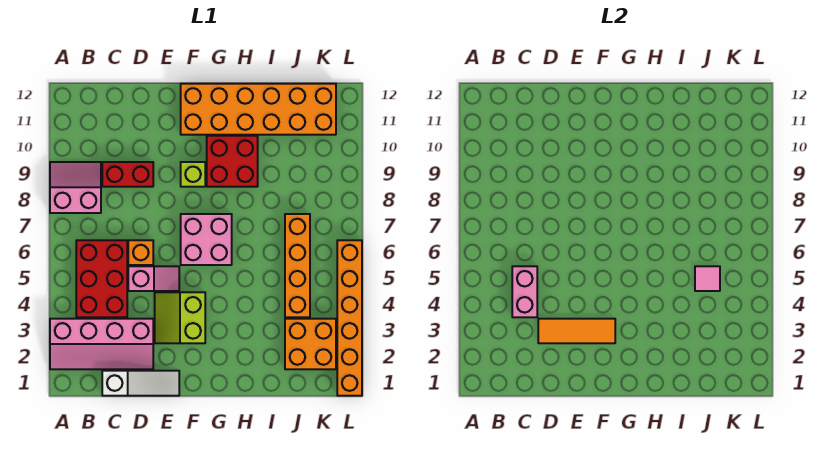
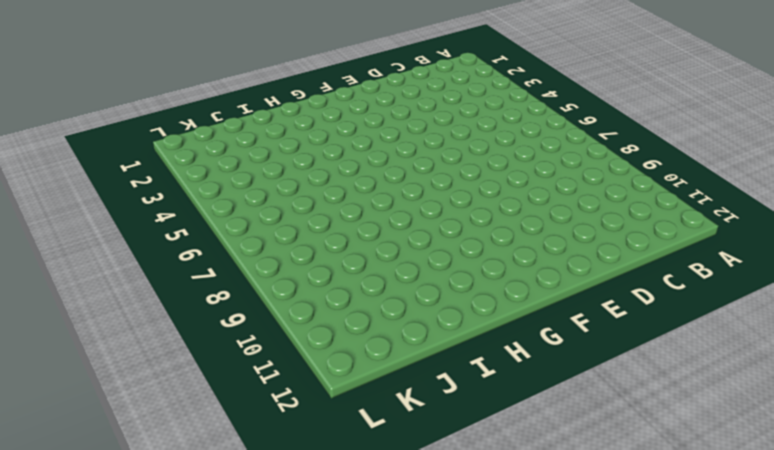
none -> pink slope A2:D3 level 1 top 3
none -> pink slope A8:B9 level 1 top 8
none -> red brick B4:C6 level 1

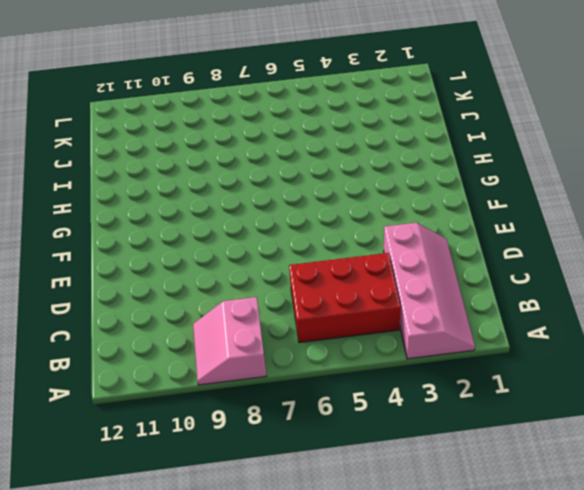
none -> white slope C1:E1 level 1 top C
none -> red brick C9:D9 level 1
none -> pink slope D5:E5 level 1 top D

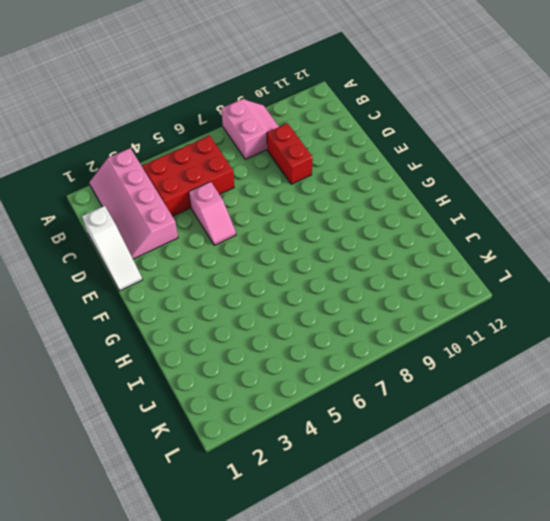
none -> orange brick D6 level 1
none -> lime slope E3:F4 level 1 top F
none -> pink brick F6:G7 level 1

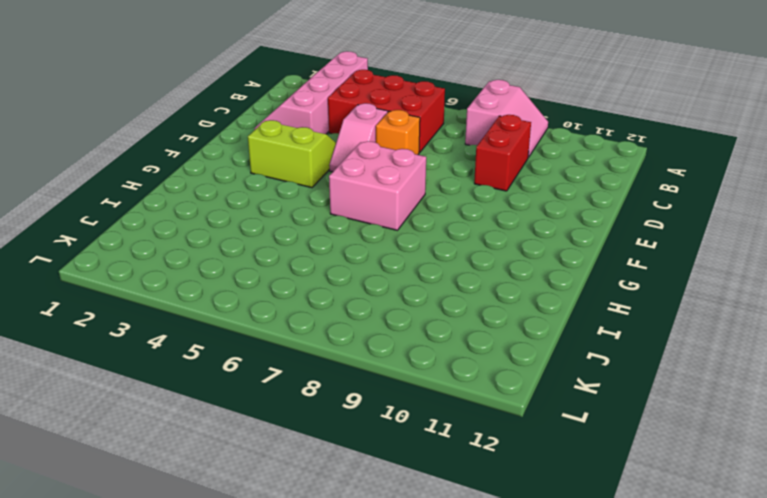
none -> white slope C1:E1 level 1 top C
none -> lime brick F9 level 1
none -> orange brick F11:K12 level 1

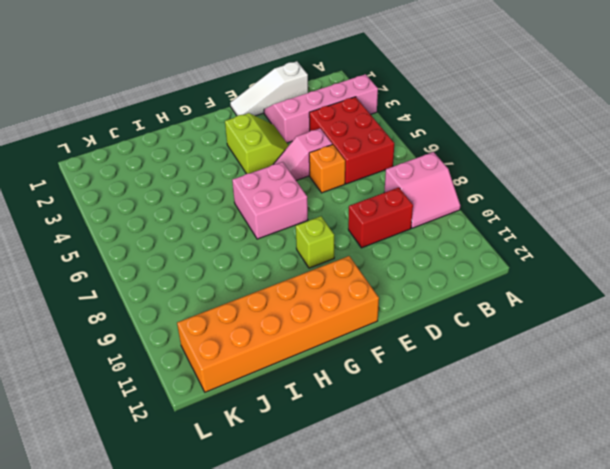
none -> red brick G9:H10 level 1
none -> orange brick J2:K3 level 1
none -> orange brick J4:J7 level 1

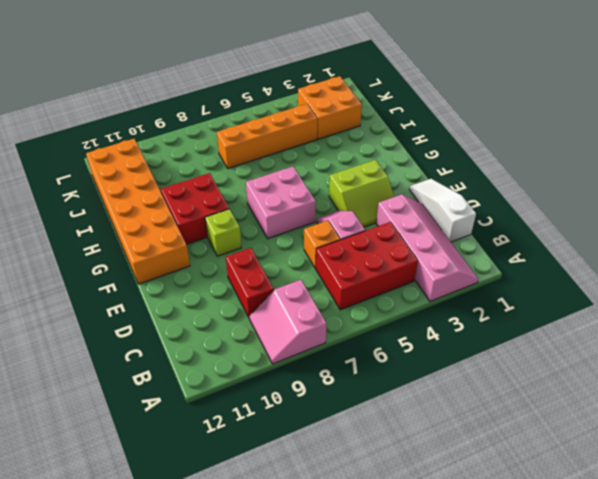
none -> orange brick L1:L6 level 1
none -> pink brick C4:C5 level 2
none -> orange tile D3:F3 level 2

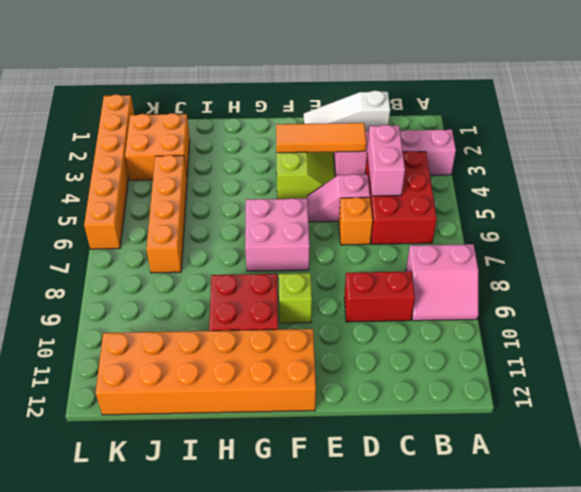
none -> pink tile J5 level 2

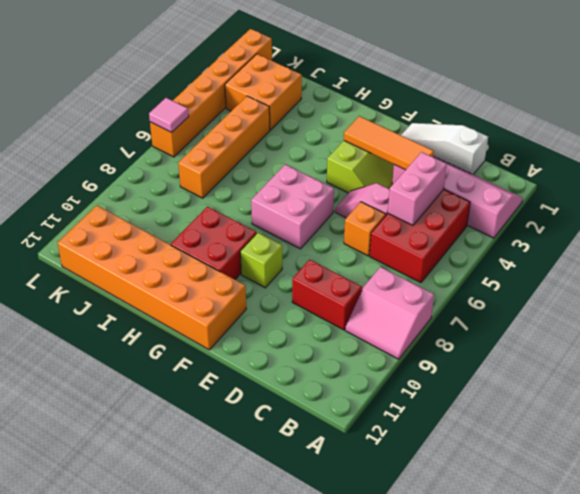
pink tile L6 level 2 -> pink tile J5 level 2

